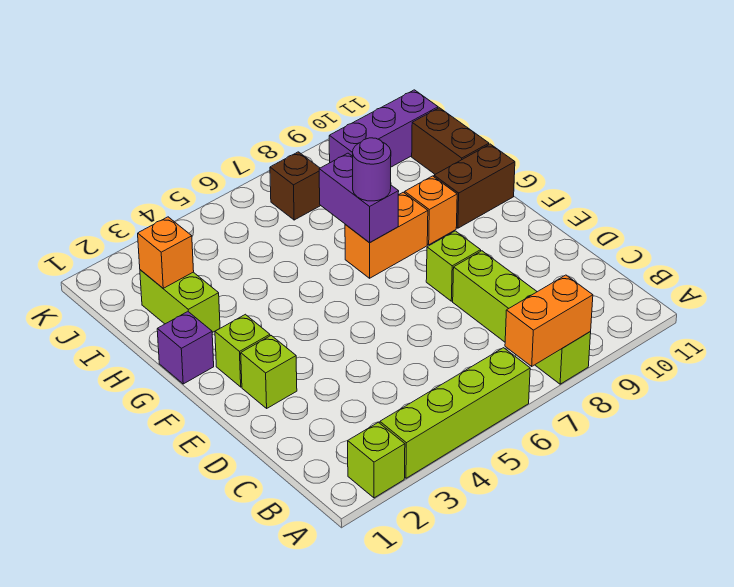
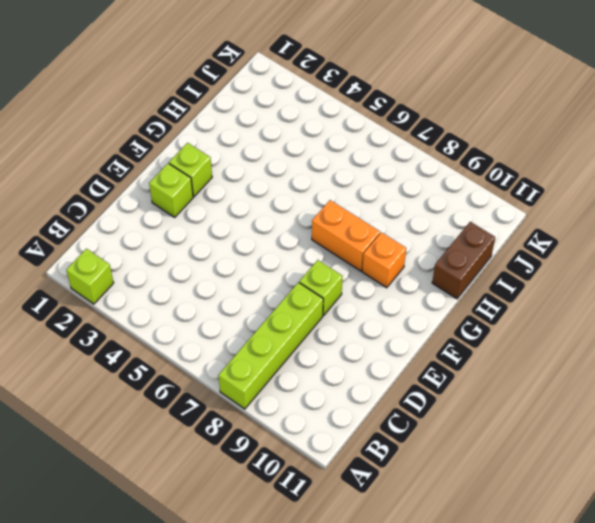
none -> lime brick A3:A6 level 1
none -> purple brick G1 level 1
none -> brown brick G10:G11 level 1

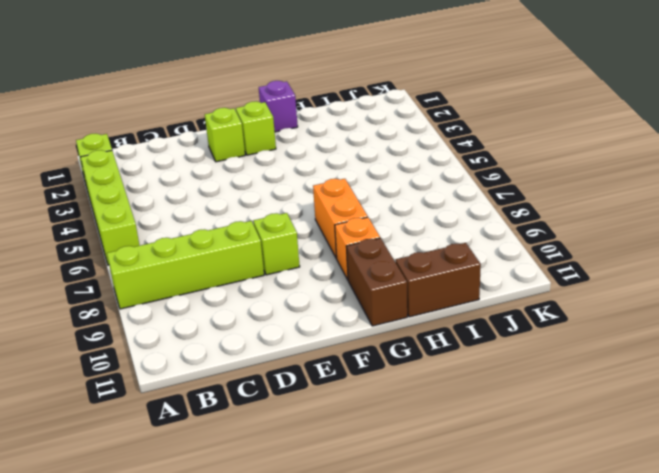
none -> lime brick H2:I2 level 1
none -> brown brick J7 level 1
none -> purple brick J9:J11 level 1

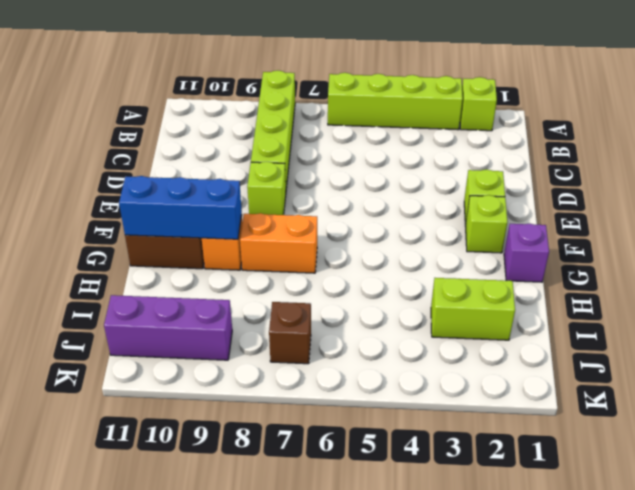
blue brick G9:G11 level 2 -> none
lime brick I2:I3 level 1 -> lime brick H2:I2 level 1
none -> brown brick H11:I11 level 1
none -> orange brick A7:A8 level 2
none -> purple brick G7:H7 level 2

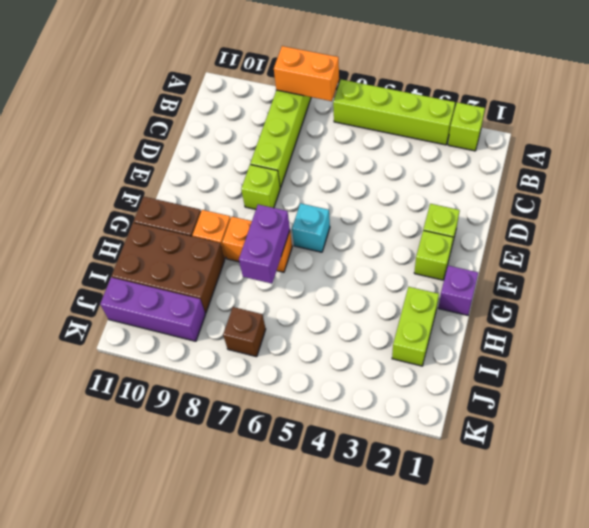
cyan brick F6 level 1 -> none
brown brick H9:I11 level 1 -> brown brick H11:I11 level 1
none -> orange brick I2 level 2
none -> purple round brick G7 level 3

